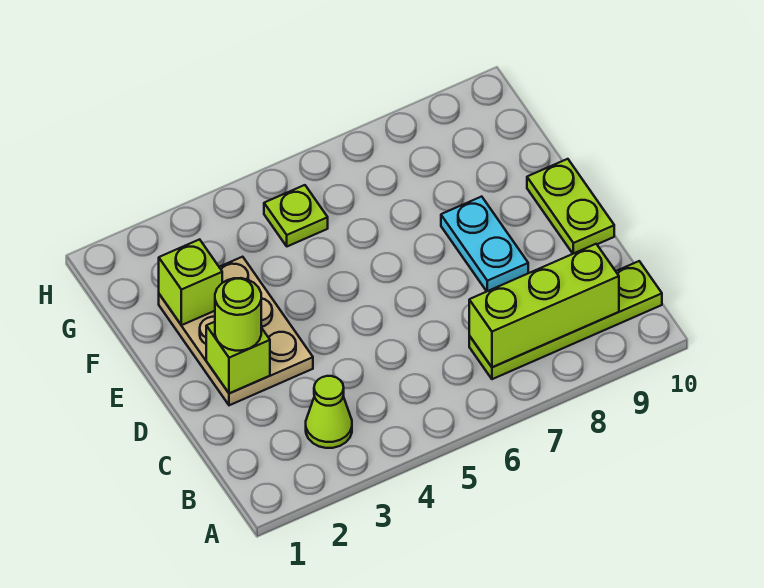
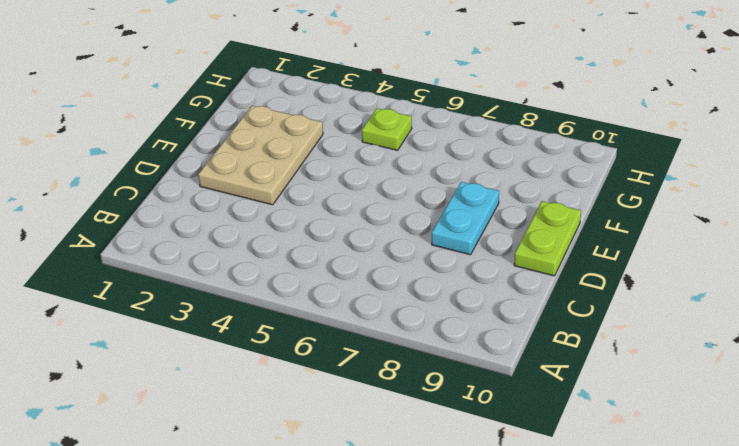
none -> lime cone B3 level 1
none -> lime plate B7:B10 level 1

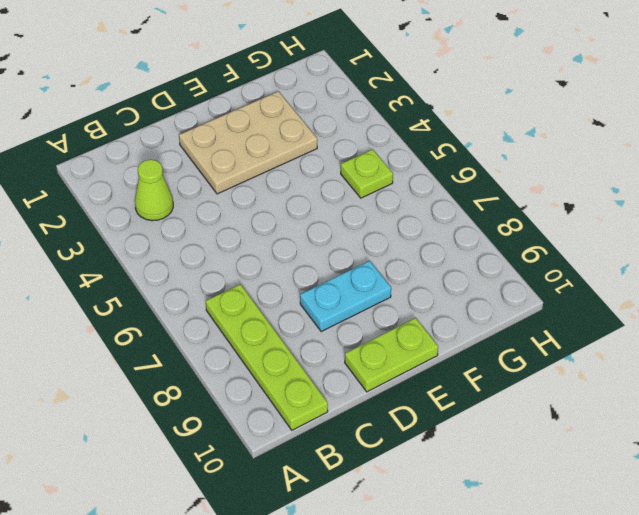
none -> lime brick B7:B9 level 2
none -> lime brick D2 level 2

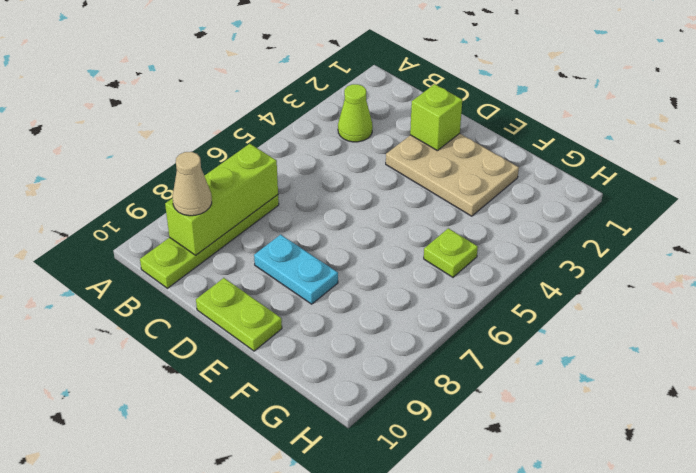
tan cone B9 level 3 -> none
none -> lime brick F2 level 2
none -> lime round brick D2 level 3

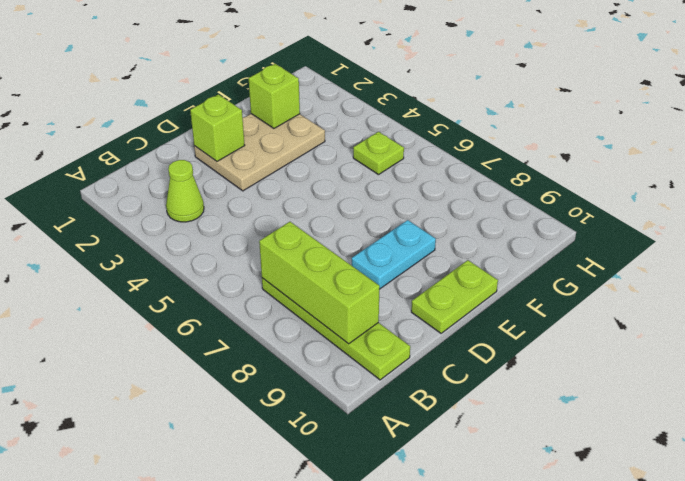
none -> lime round brick D2 level 3

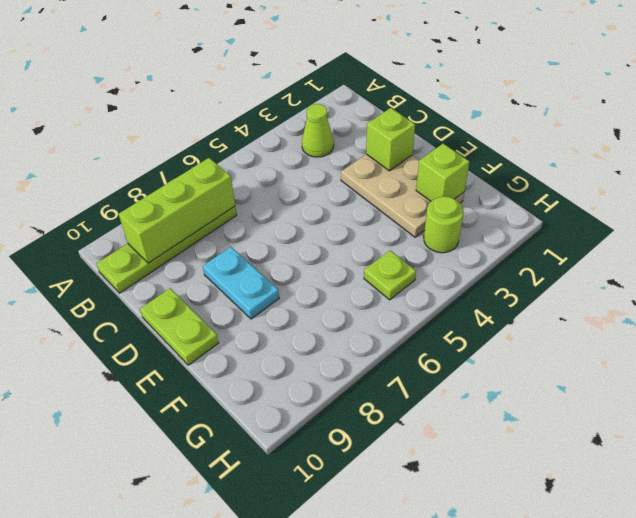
lime round brick G3 level 1 -> lime round brick D2 level 3

